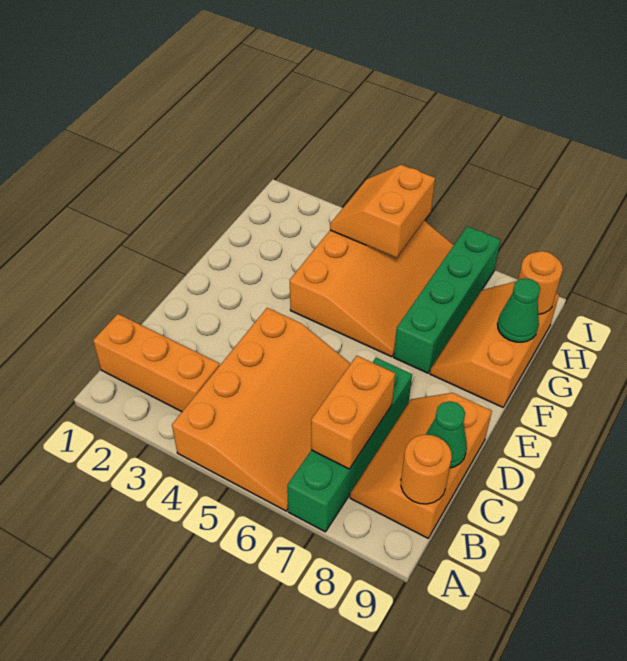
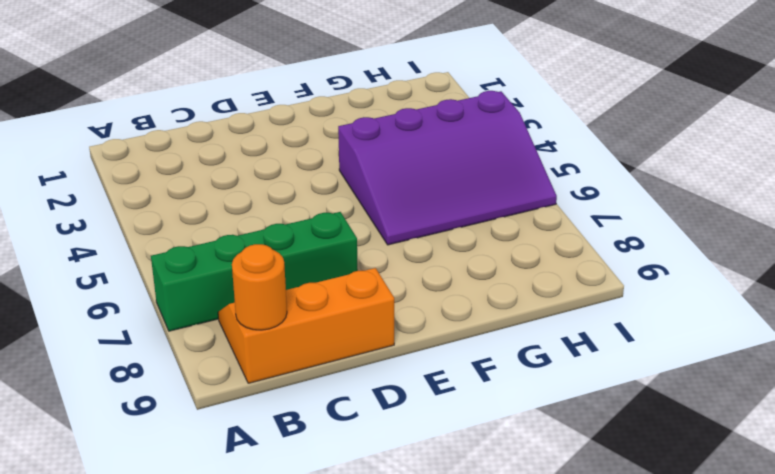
purple slope F4:I6 level 1 top 4 -> orange slope F4:I6 level 1 top 4
none -> orange slope A4:D6 level 1 top 4
none -> orange brick B1:B3 level 1
none -> green brick F7:I7 level 1

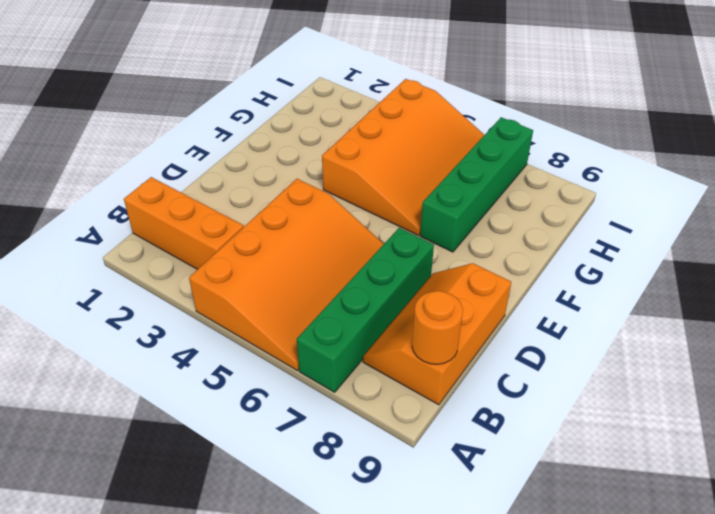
none -> orange slope F8:H9 level 1 top 9
none -> orange brick B7:C7 level 2
none -> green cone C9 level 2

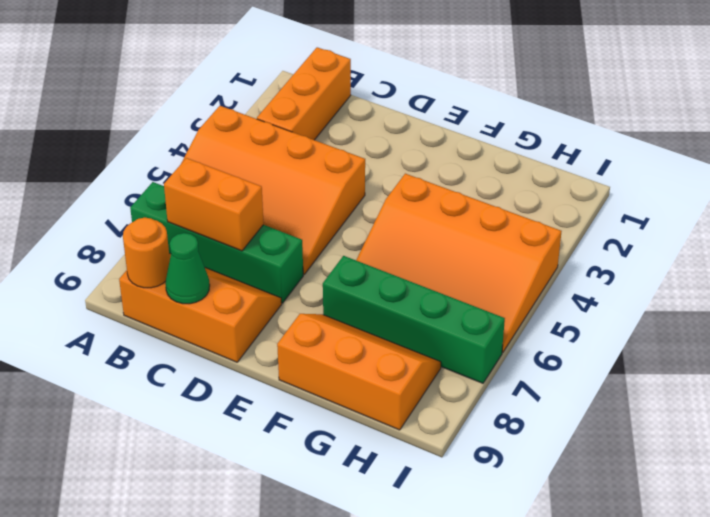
none -> green cone G9 level 2
none -> orange slope H4:I5 level 2 top 5
none -> orange round brick H9 level 2

